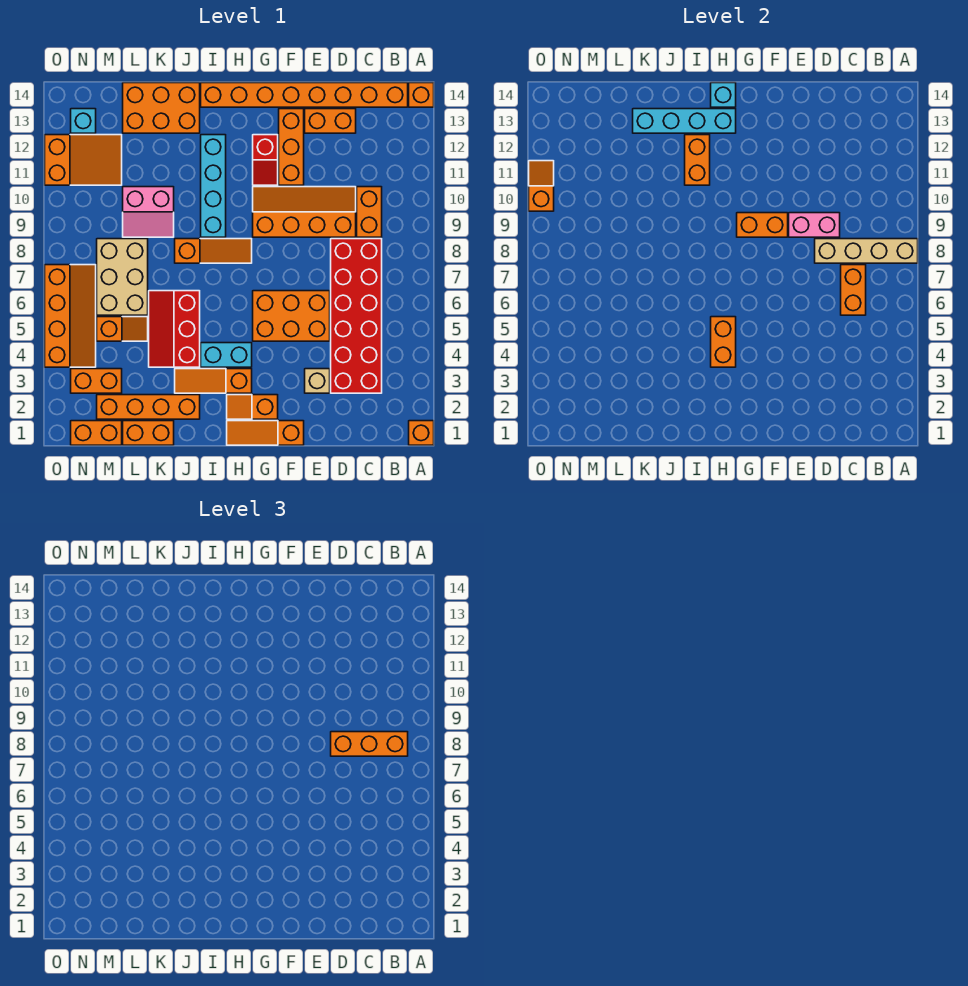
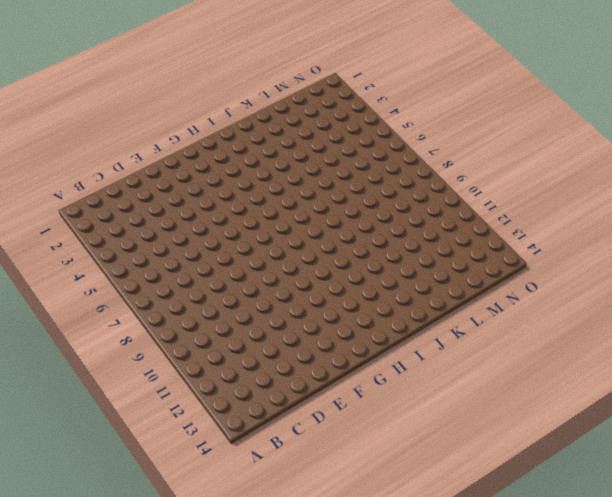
none -> orange brick A1 level 1
none -> orange brick A14 level 1
none -> orange brick B14:I14 level 1
none -> red brick C3:D8 level 1

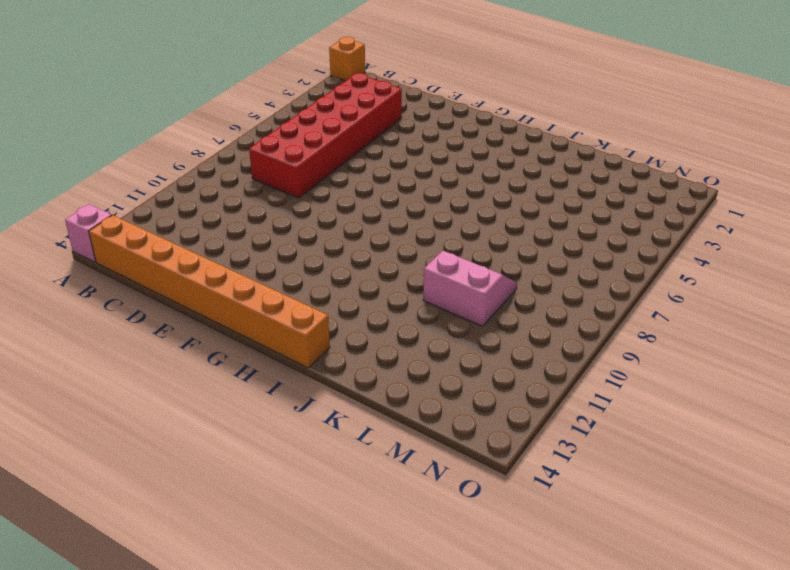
pink brick A14 level 1 -> orange brick A14 level 1
none -> orange brick C9:C10 level 1
none -> orange slope D9:G10 level 1 top 9
none -> orange brick D13:E13 level 1
none -> tan brick E3 level 1

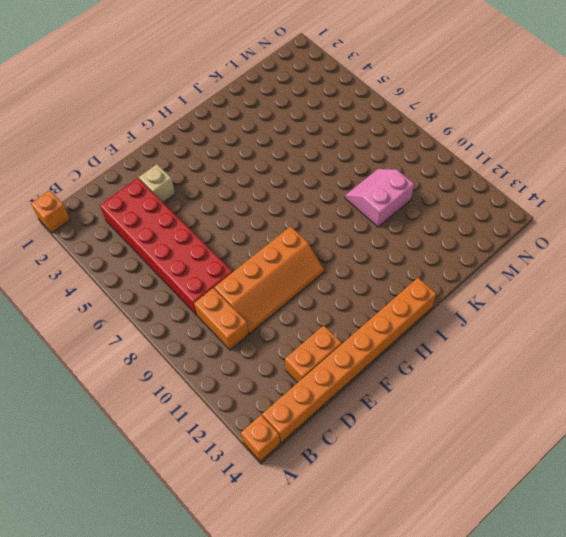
none -> orange brick E5:G6 level 1
none -> orange slope F1:H1 level 1 top F
none -> orange brick F11:F13 level 1
none -> orange slope G2:H2 level 1 top G

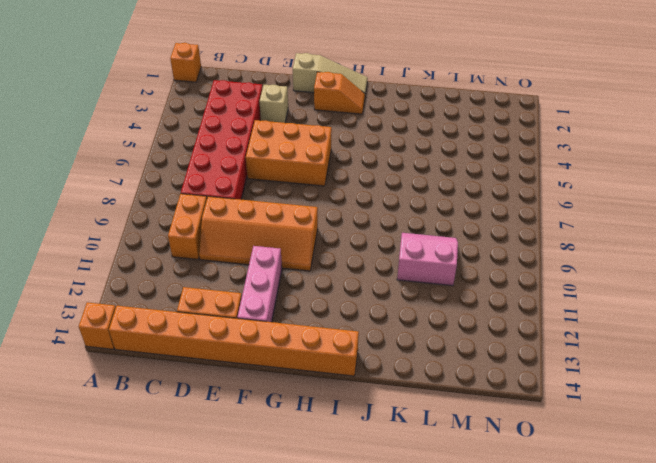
tan slope F1:H1 level 1 top F -> orange slope F1:H1 level 1 top F
pink brick F11:F13 level 1 -> orange brick F11:F13 level 1
none -> red slope G11:G12 level 1 top 12
none -> orange slope H3:J3 level 1 top H
none -> cyan brick H4:I4 level 1
none -> orange slope H8:J8 level 1 top J

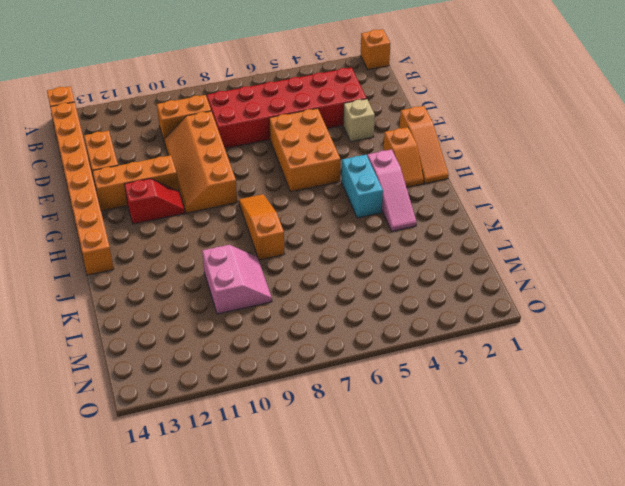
pink slope H3:J3 level 1 top H -> orange slope H3:J3 level 1 top H
none -> cyan brick I9:I12 level 1
none -> orange brick J2:M2 level 1
none -> red slope J4:K6 level 1 top J
none -> orange brick J13:L14 level 1

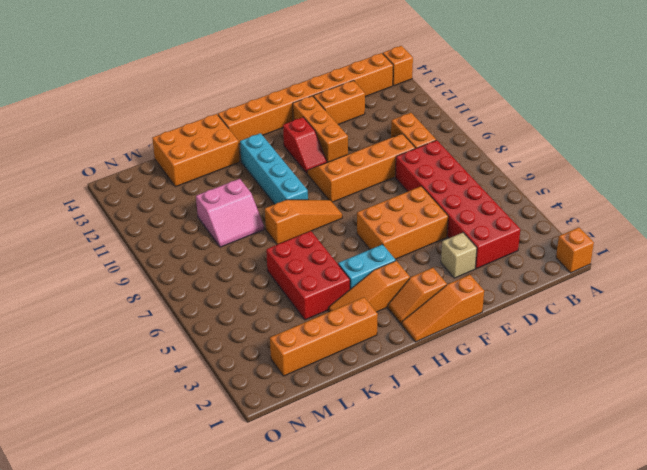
red brick J4:K6 level 1 -> red slope J4:K6 level 1 top J
none -> orange brick K1:L1 level 1
none -> orange slope L5:M5 level 1 top M
none -> tan brick L6:M8 level 1
none -> orange brick M1:N1 level 1

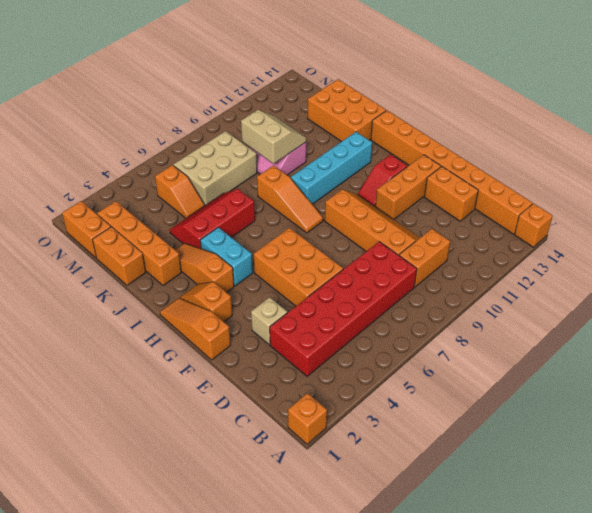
tan slope K9:L10 level 2 top 9 -> none
none -> orange brick M3:N3 level 1
none -> orange slope M11:O12 level 1 top O
none -> orange slope N4:O7 level 1 top O
none -> cyan brick N13 level 1

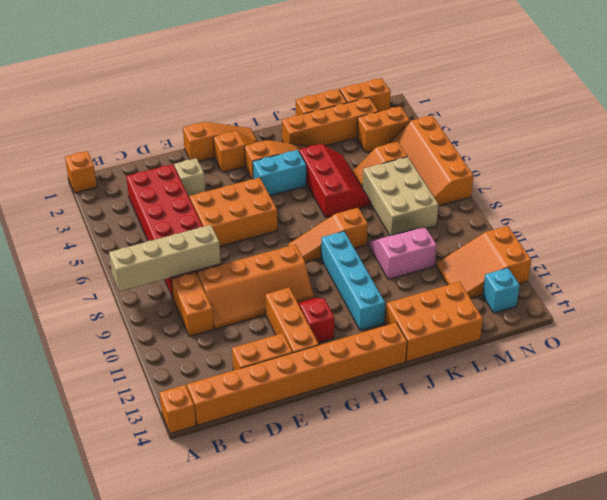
none -> orange brick C6:C7 level 2
none -> pink brick D9:E9 level 2
none -> orange brick F9:G9 level 2
none -> orange brick H4:H5 level 2

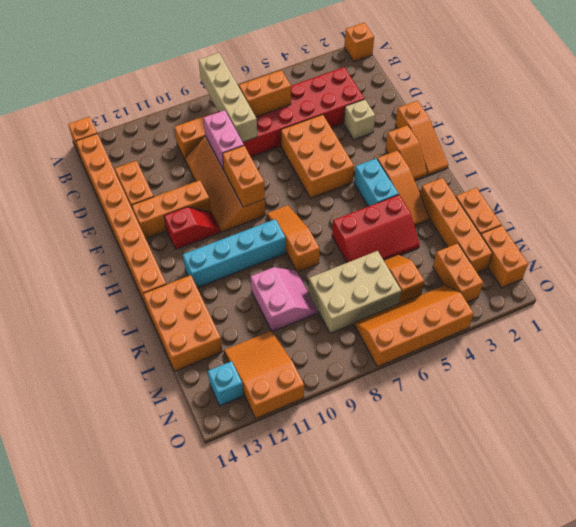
none -> orange brick H4:H5 level 2
none -> cyan brick H13:K13 level 2
none -> cyan brick H14 level 2
none -> orange brick I11:I12 level 2

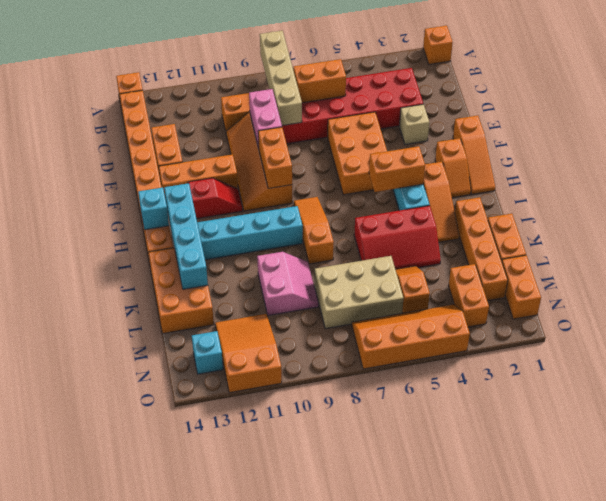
none -> orange brick I11:I12 level 2
none -> orange slope O10:O11 level 2 top 10
none -> orange brick B8:D8 level 3

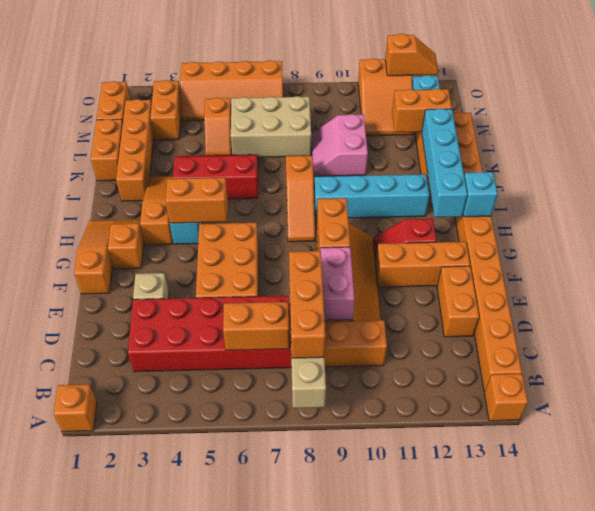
orange brick L12:L13 level 2 -> orange brick I11:I12 level 2
orange slope O12:O13 level 2 top 12 -> orange slope O10:O11 level 2 top 10

